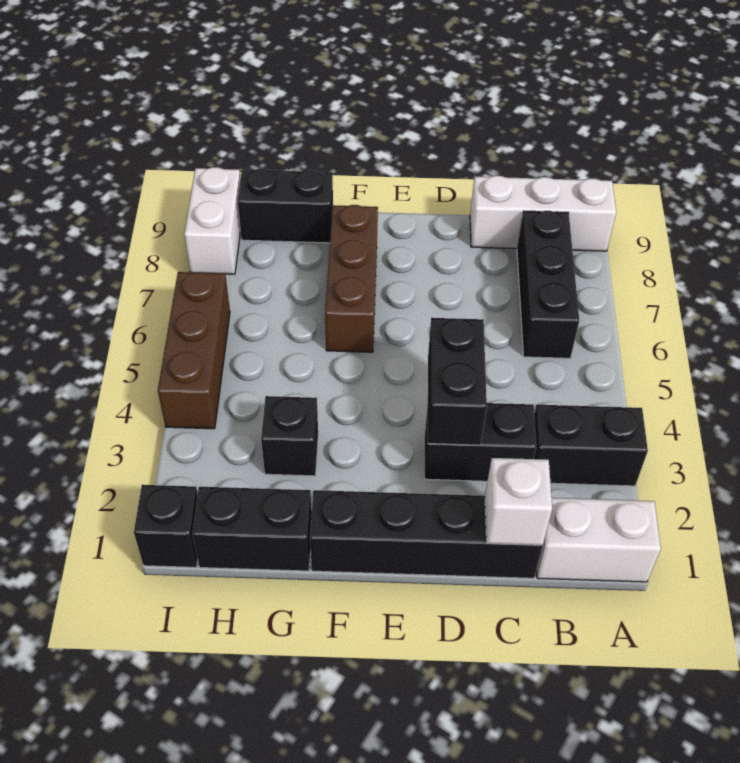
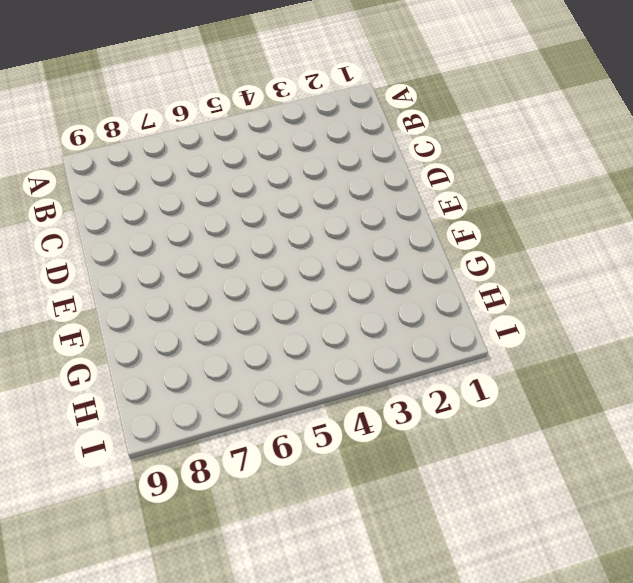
none -> white brick A1:B1 level 1
none -> black brick A3:B3 level 1
none -> white brick A9:C9 level 1

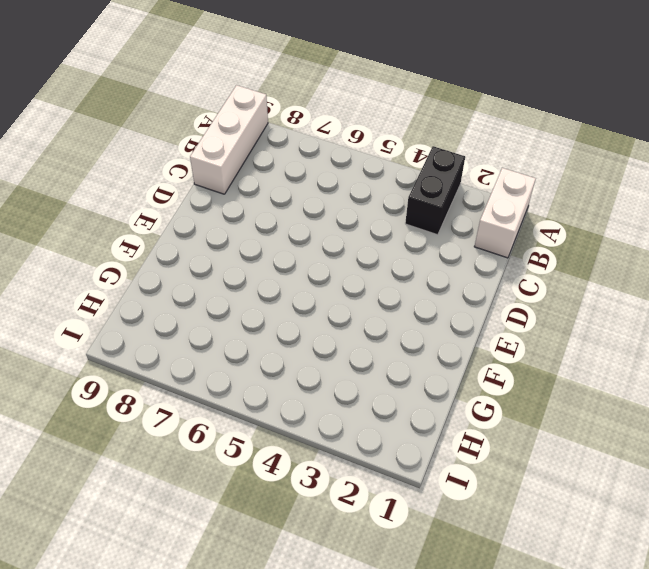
none -> black brick B6:B8 level 1
none -> black brick C1:F1 level 1
none -> black brick C3:D3 level 1

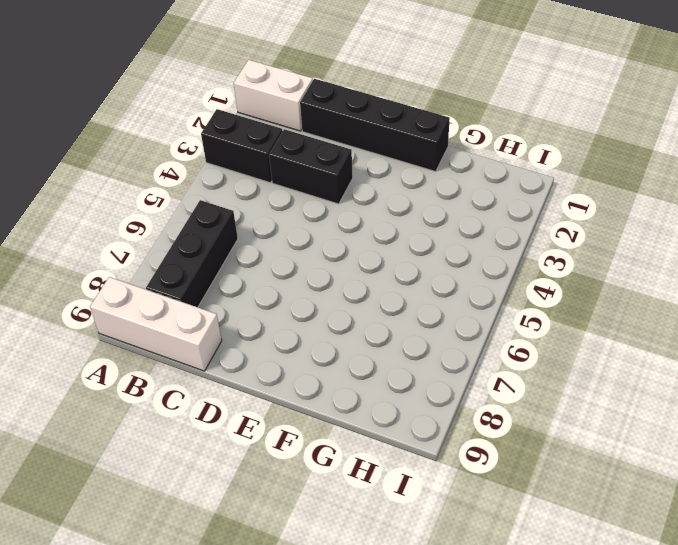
none -> brown brick F6:F8 level 1
none -> black brick G1:H1 level 1
none -> black brick G3 level 1

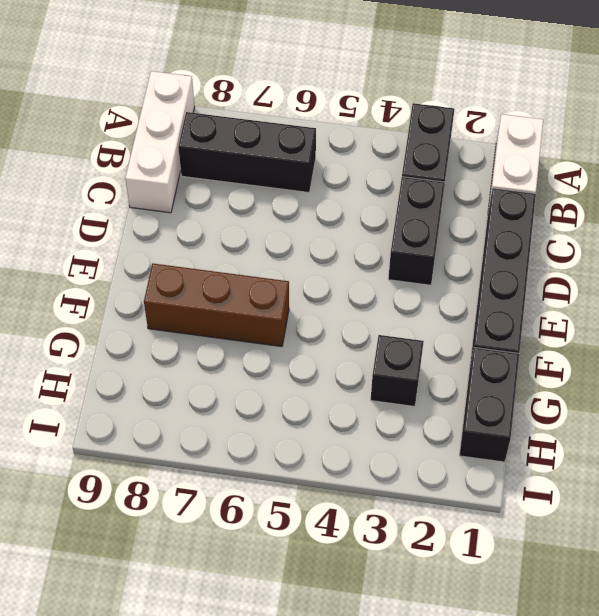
none -> black brick G9:H9 level 1
none -> black brick I1 level 1
none -> brown brick I4:I6 level 1

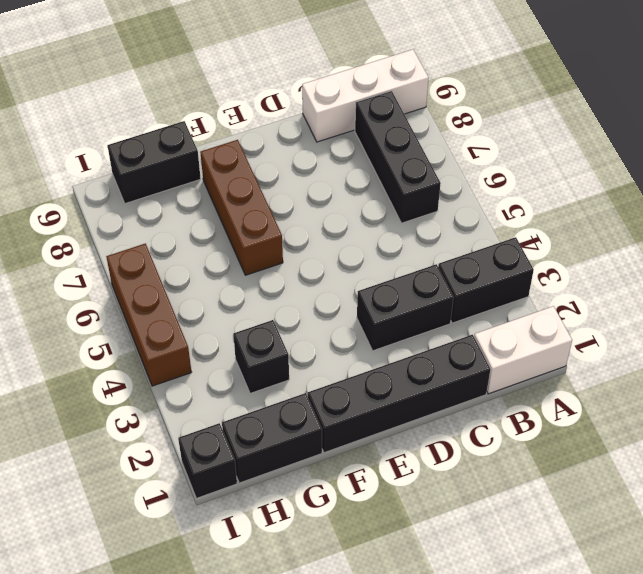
none -> white brick I8:I9 level 1
none -> white brick C1 level 2
none -> black brick D3:D4 level 2

